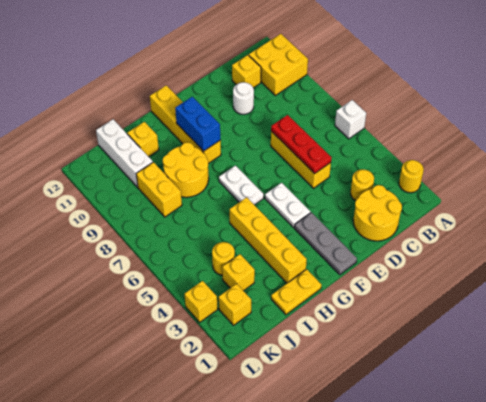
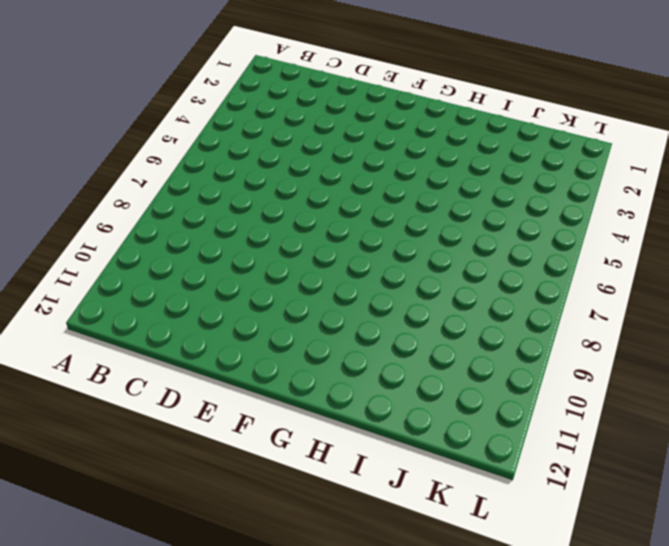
none -> yellow round brick A2 level 1
none -> white brick A6 level 1
none -> yellow brick A10:B11 level 1

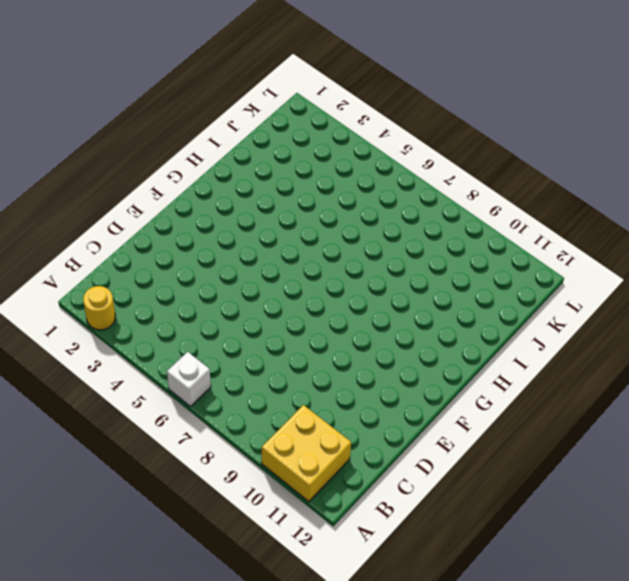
none -> yellow round brick C1:D2 level 1
none -> yellow round brick C3 level 1
none -> yellow brick C11 level 1

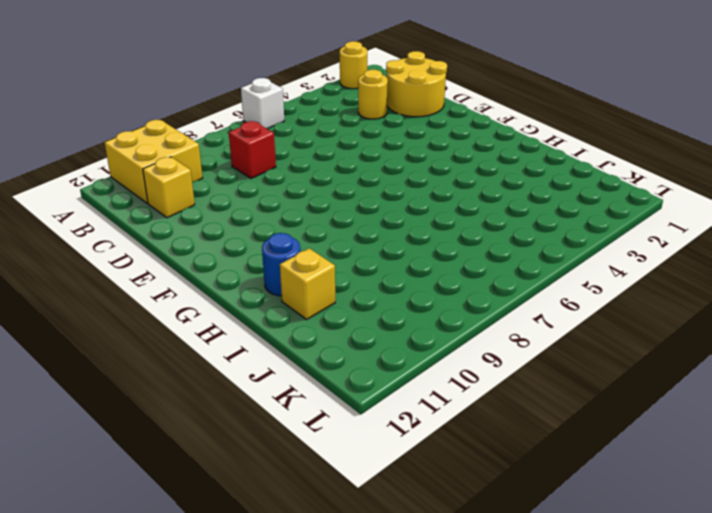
red brick C8 level 1 -> none
blue round brick H11 level 1 -> none
none -> yellow brick D5:D7 level 1
none -> white round brick D10 level 1
none -> grey plate F1:F3 level 1

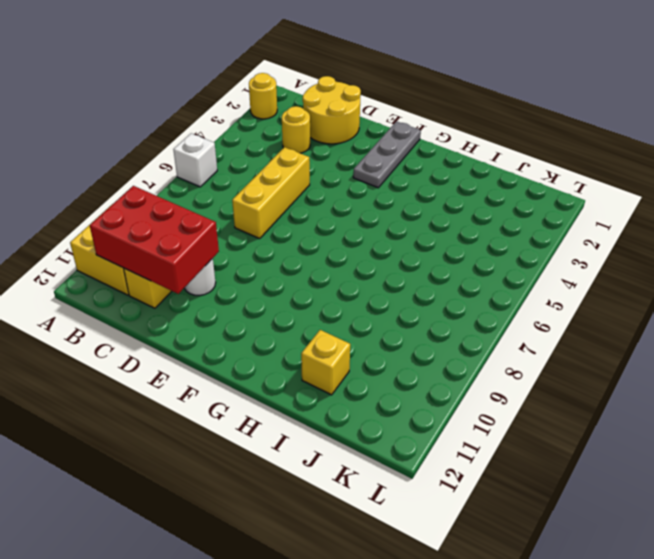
red brick B10:D11 level 2 -> none
none -> white plate F4:F5 level 1
none -> white plate G6:G7 level 1
none -> yellow brick G9:G12 level 1

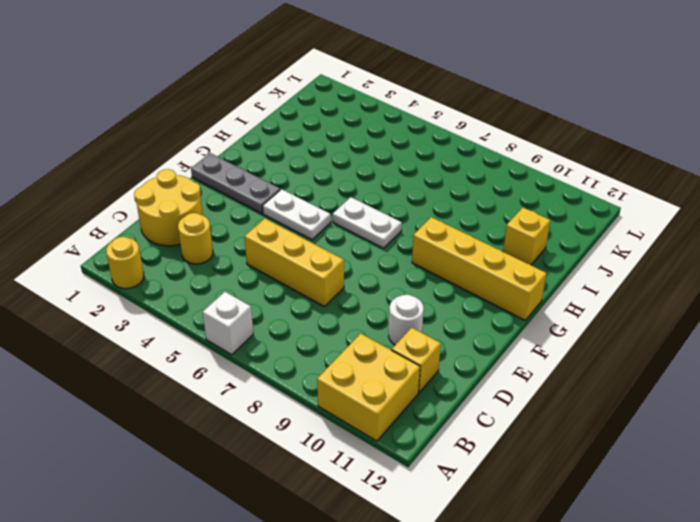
none -> yellow plate H1:I1 level 1
none -> yellow brick H2:H5 level 1
none -> yellow round brick H8:I9 level 1

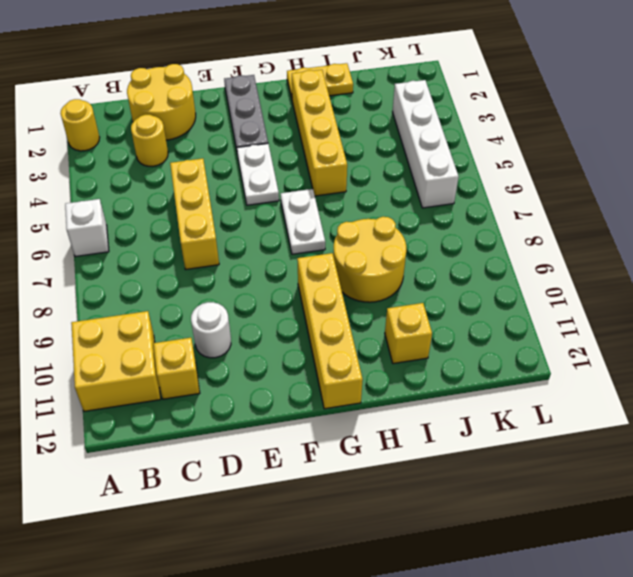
white brick K3:K6 level 1 -> none
none -> yellow brick J3 level 1
none -> yellow round brick J4 level 1
none -> yellow brick J8:J9 level 1

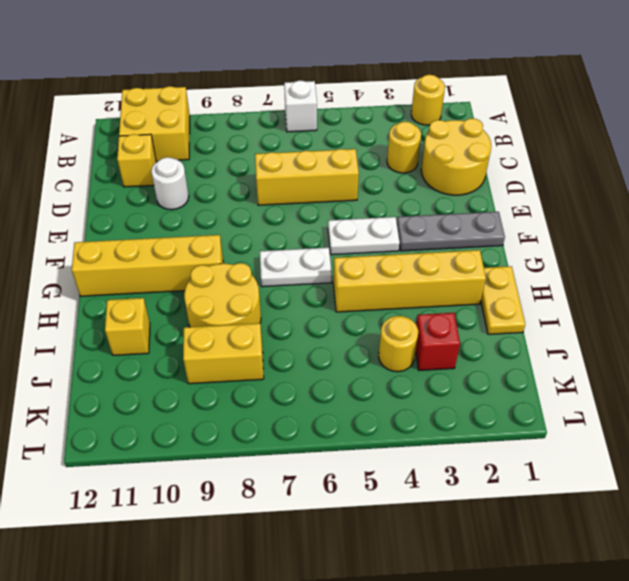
red brick J3 level 1 -> yellow brick J3 level 1
none -> white brick J10:J12 level 1
none -> yellow brick K2 level 1
none -> yellow brick L3 level 1

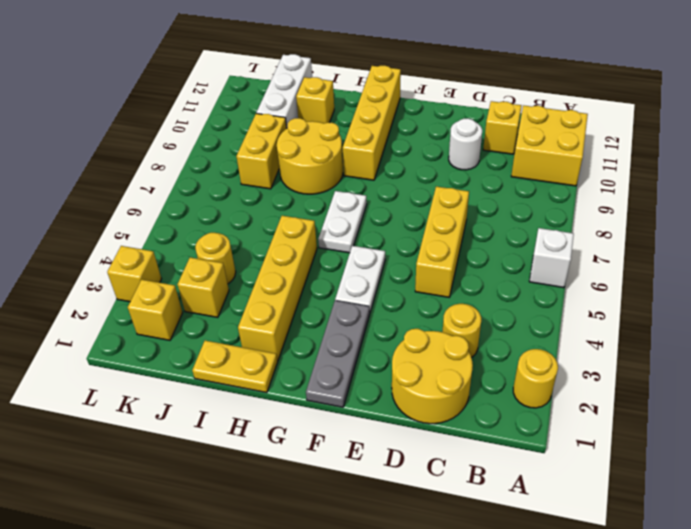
none -> red plate D5:D7 level 2
none -> blue brick G9:G10 level 2

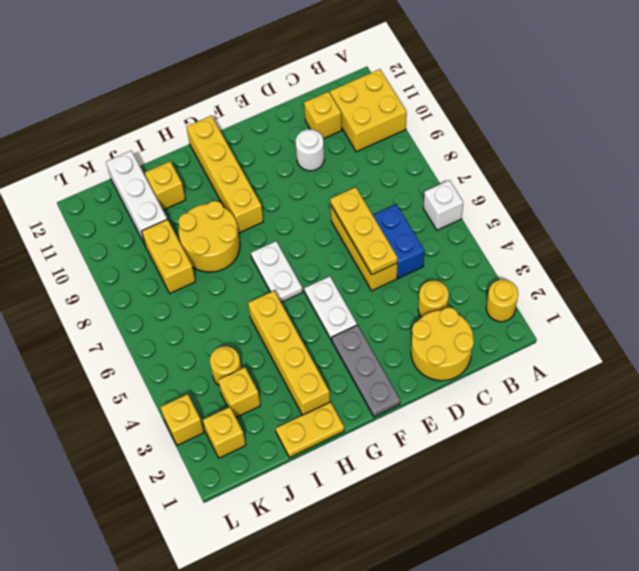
blue brick C5:C6 level 1 -> blue brick G9:G10 level 2
yellow plate D5:D7 level 2 -> red plate D5:D7 level 2

